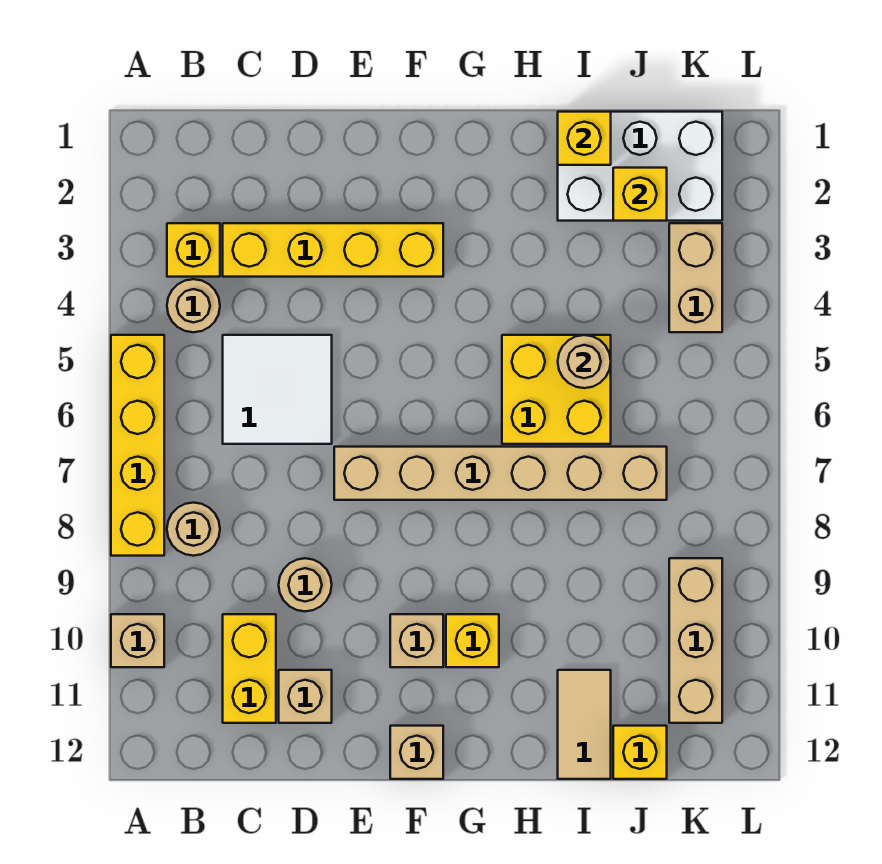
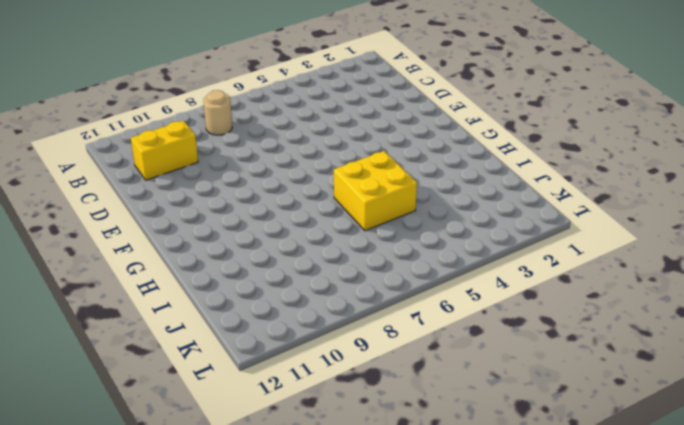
none -> yellow brick A5:A8 level 1
none -> tan brick A10 level 1
none -> yellow brick B3 level 1

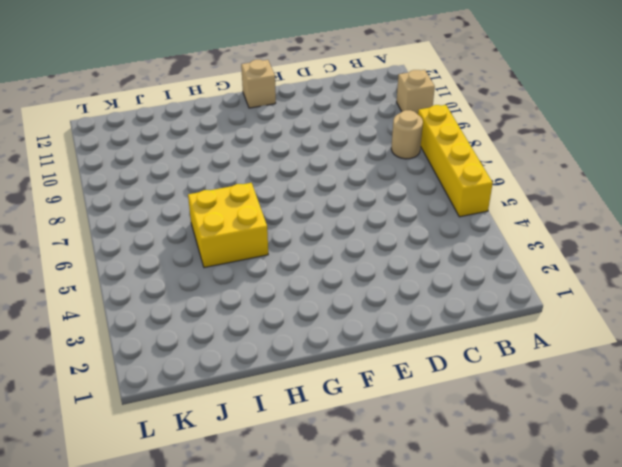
none -> yellow brick B3 level 1
none -> tan round brick B4 level 1
none -> yellow brick C3:F3 level 1

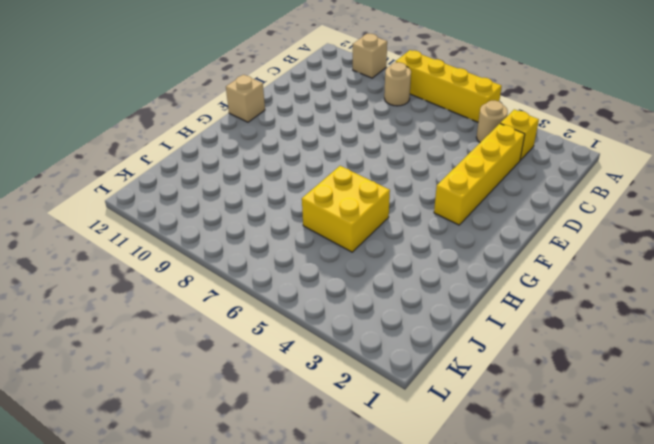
none -> white tile C5:D6 level 1
none -> yellow brick C10:C11 level 1
none -> tan round brick D9 level 1

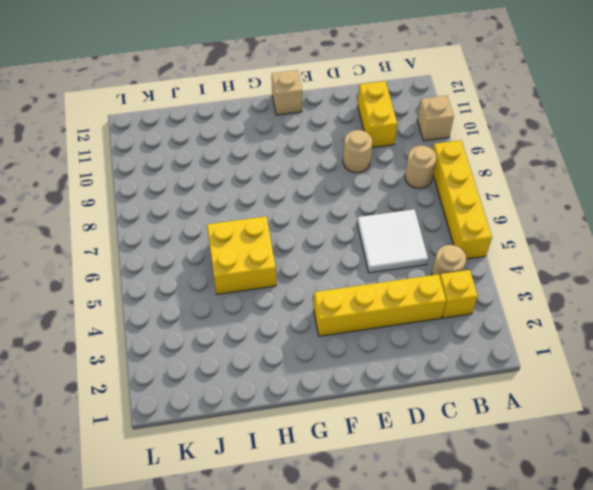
none -> tan brick D11 level 1
none -> tan brick E7:J7 level 1
none -> tan brick F10 level 1

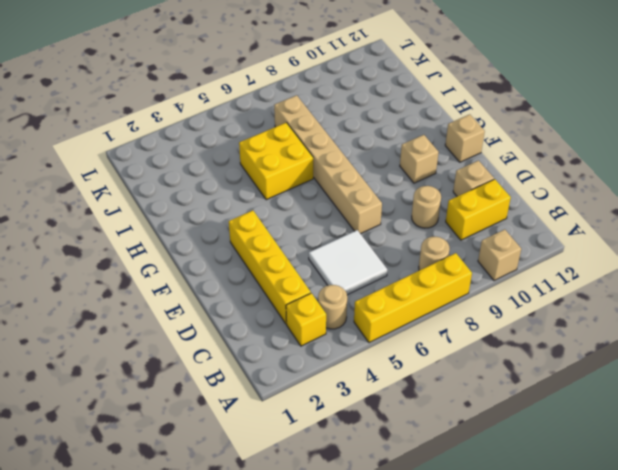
none -> yellow brick G10 level 1
none -> white brick I1:K2 level 1
none -> tan tile I11:I12 level 1

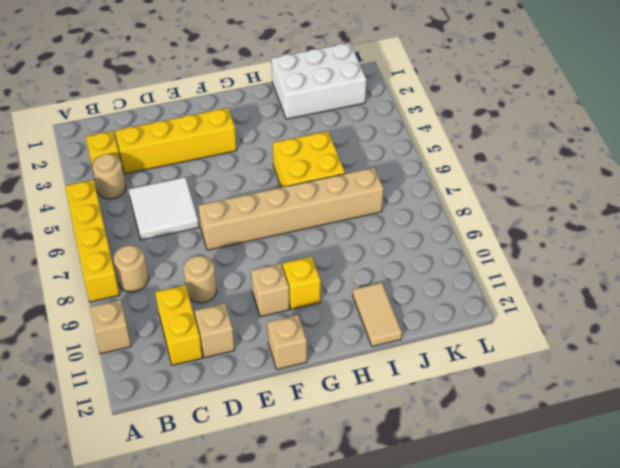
none -> yellow brick J12 level 1
none -> tan brick K3:K4 level 1
none -> tan brick K9:K11 level 1

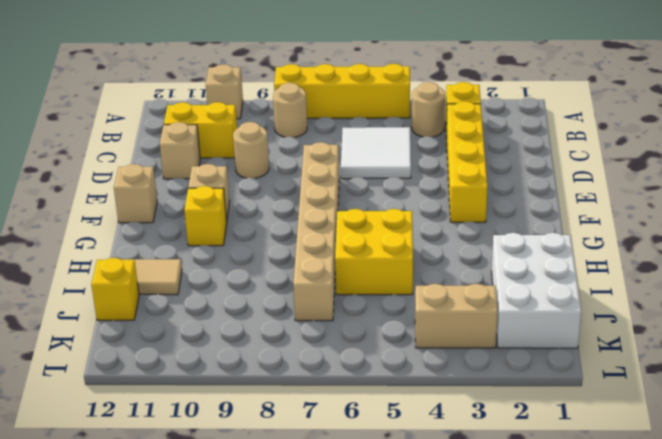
none -> tan brick K9:K11 level 1
none -> yellow brick I1 level 2
none -> tan round brick I5 level 2

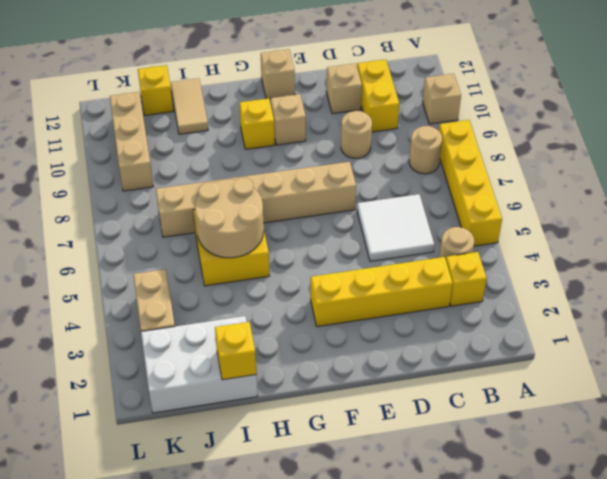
tan round brick H5:I6 level 2 -> tan round brick I5 level 2
none -> yellow brick J2 level 2

